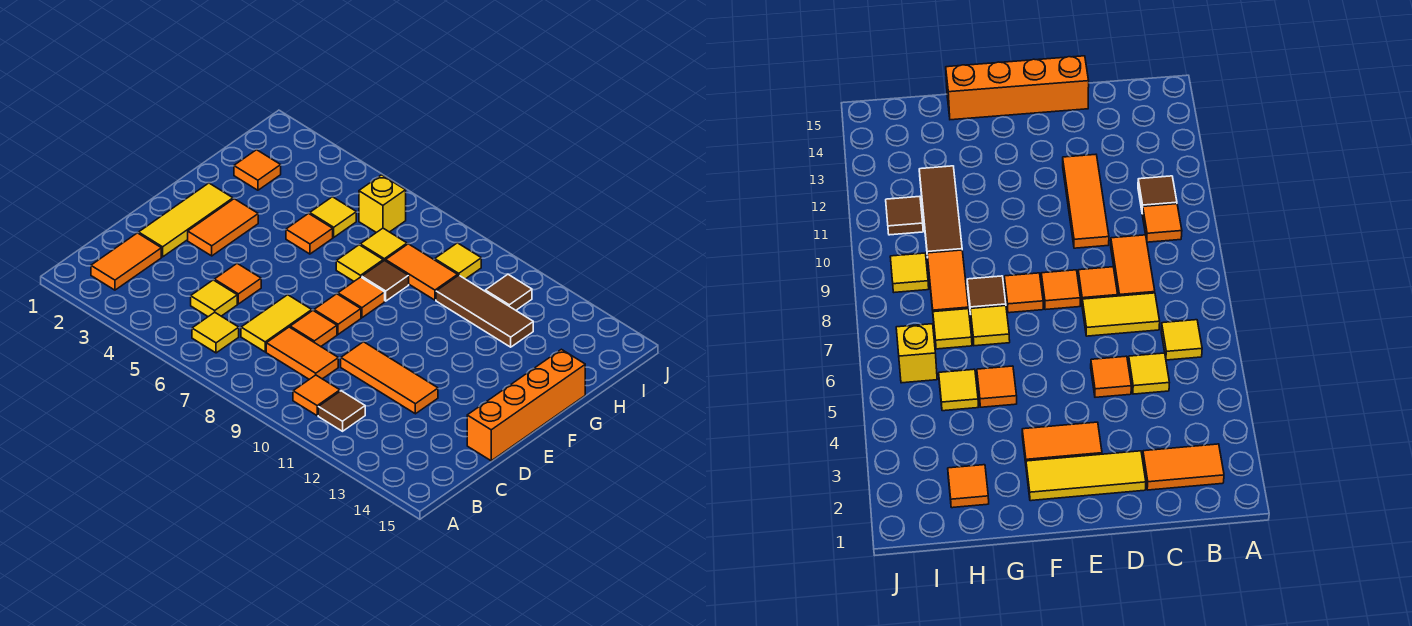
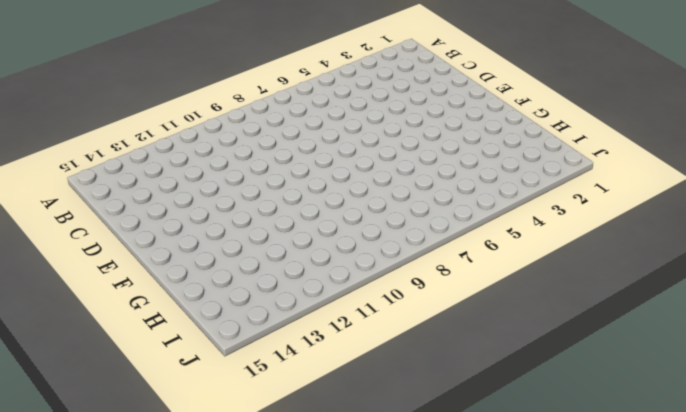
none -> orange tile B2:C2 level 1
none -> yellow tile B6 level 1
none -> orange tile B10 level 1

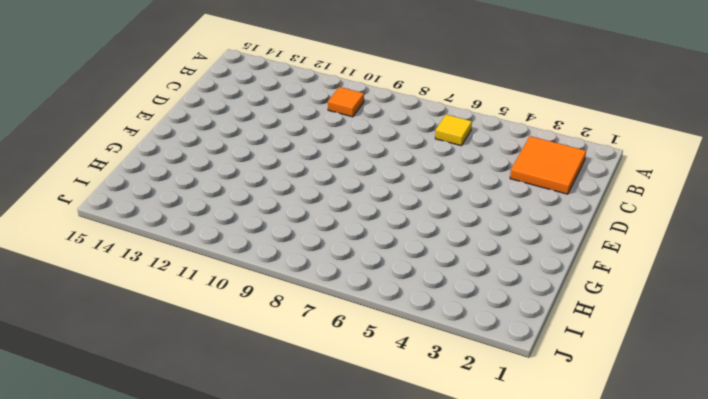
orange tile B2:C3 level 1 -> orange tile B2:C2 level 1
none -> brown tile B11 level 1
none -> yellow tile C5 level 1
none -> yellow tile C7:D7 level 1

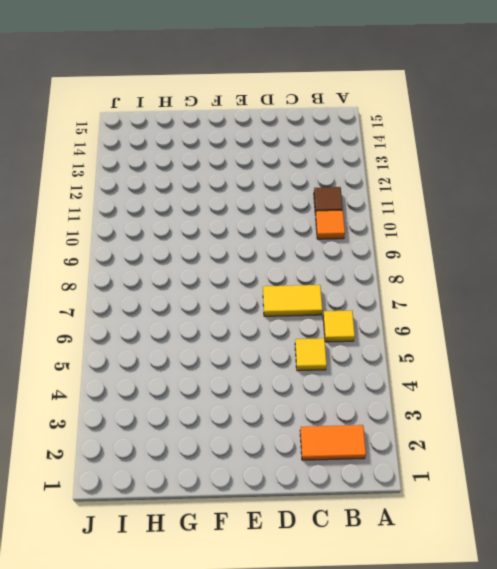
none -> orange tile C8:C9 level 1
none -> yellow tile D2:F2 level 1
none -> orange tile D5 level 1

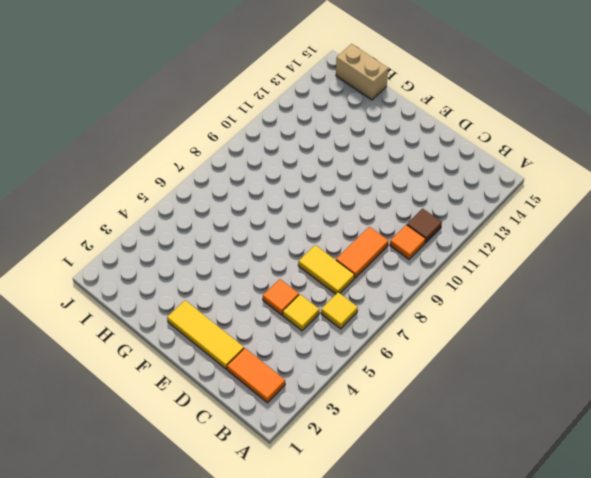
tan brick H15:I15 level 1 -> none
none -> orange tile D8 level 1
none -> orange tile D10:D12 level 1
none -> orange brick D15:G15 level 1

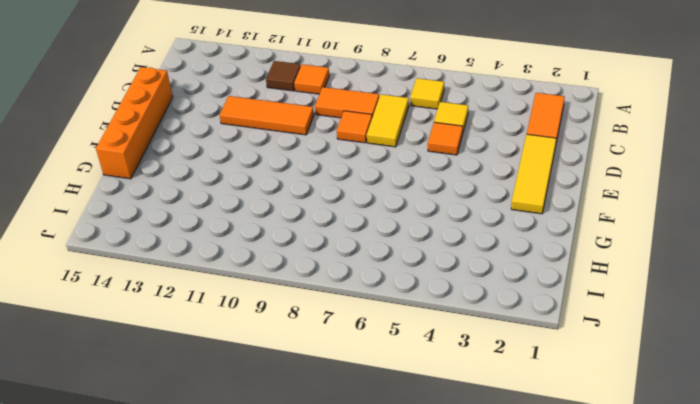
none -> orange tile E3:F3 level 1
none -> orange tile E8 level 1
none -> orange tile F8 level 1

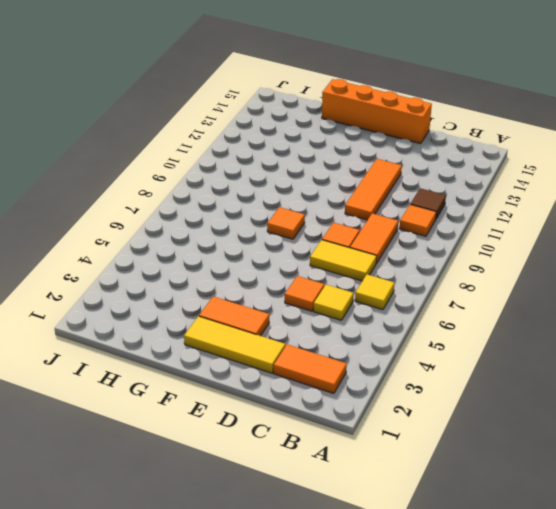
none -> orange tile E8 level 1
none -> orange tile G5 level 1
none -> yellow tile G7 level 1

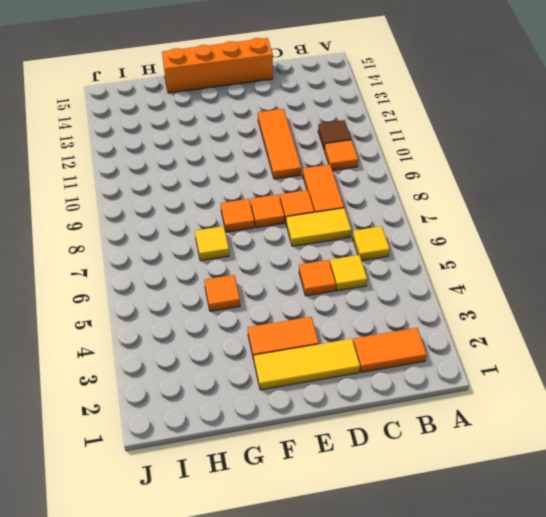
none -> brown tile G8 level 1
none -> orange tile H2 level 1
none -> yellow tile H5 level 1

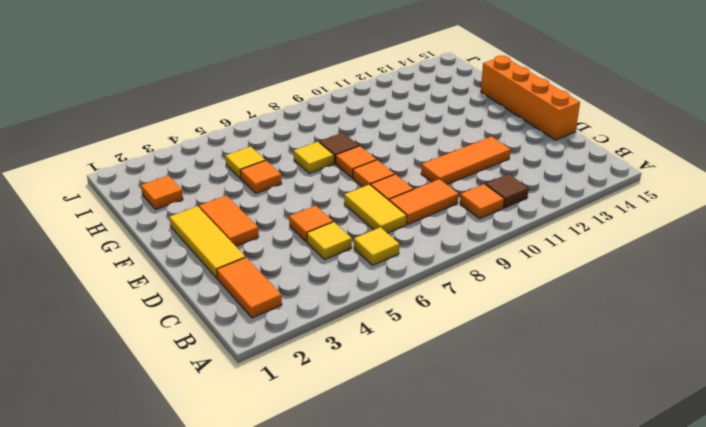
none -> yellow tile H7 level 1
none -> orange tile H8:H9 level 1
none -> brown tile H10:H12 level 1

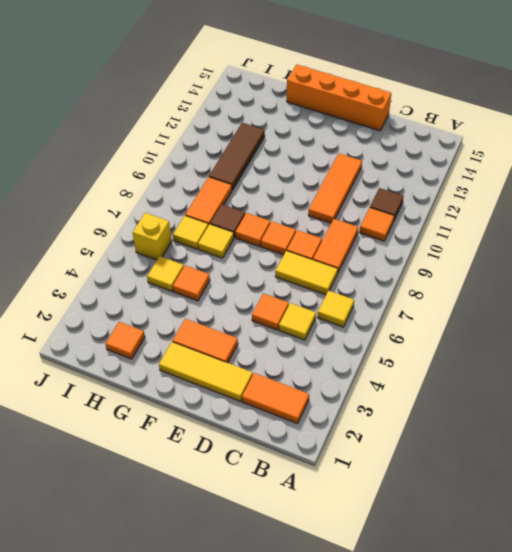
none -> yellow tile I9 level 1
none -> brown tile I11 level 1

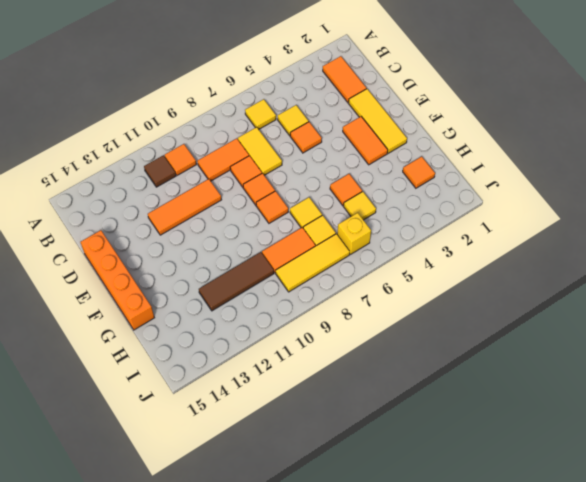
yellow tile I7:I9 level 1 -> yellow tile I9 level 1
none -> brown tile G8 level 1
none -> brown tile I11 level 1

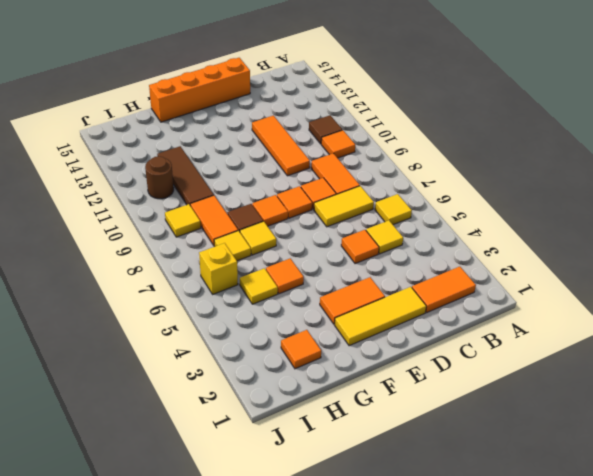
brown round brick I11 level 1 -> brown tile I11 level 1

